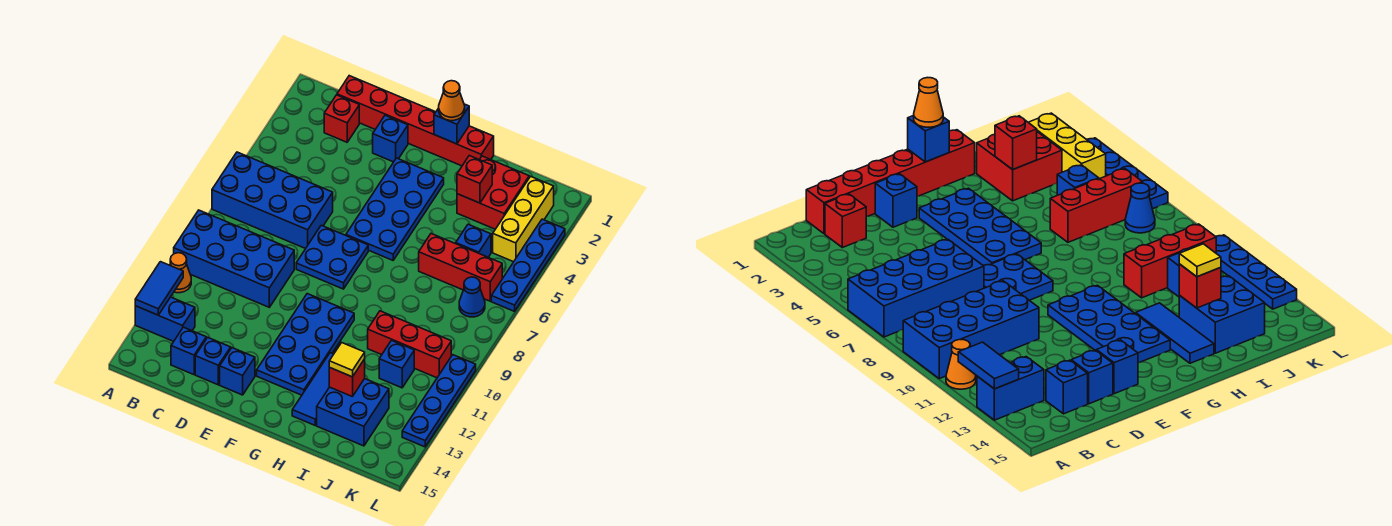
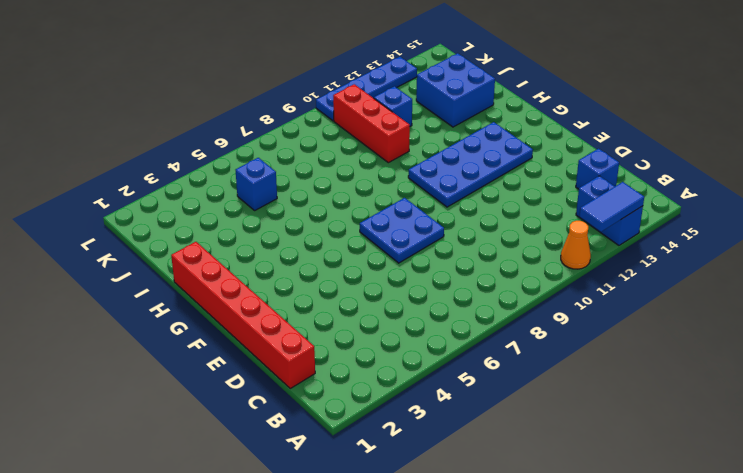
none -> blue brick A6:D7 level 1
none -> blue brick A9:D10 level 1
none -> red brick C2 level 1
none -> blue brick D14 level 1

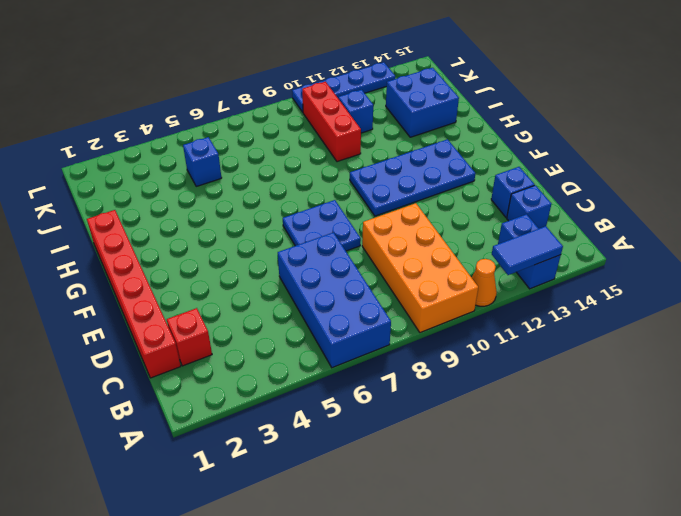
orange brick A9:D10 level 1 -> blue brick A9:D10 level 1
none -> blue brick E2 level 1
none -> blue brick E14 level 1
none -> blue plate F3:G6 level 1
none -> blue tile H12:H14 level 1

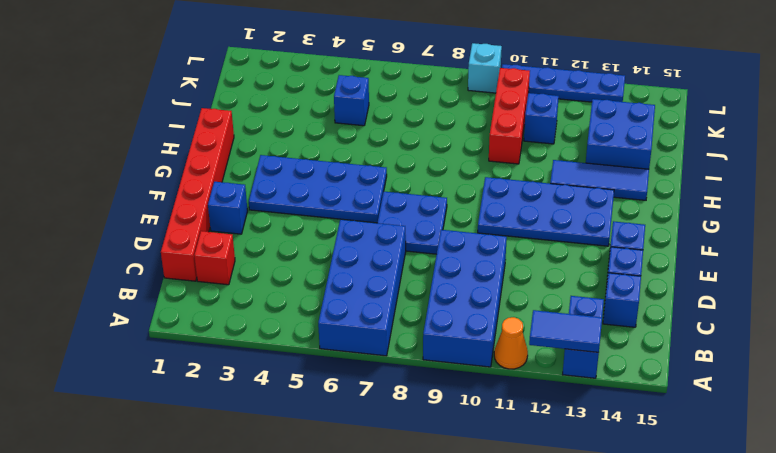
cyan brick L9 level 1 -> none
none -> red brick I2:J3 level 1
none -> red brick I6:K6 level 1
none -> yellow brick K2:K4 level 1
none -> blue cone K7 level 1

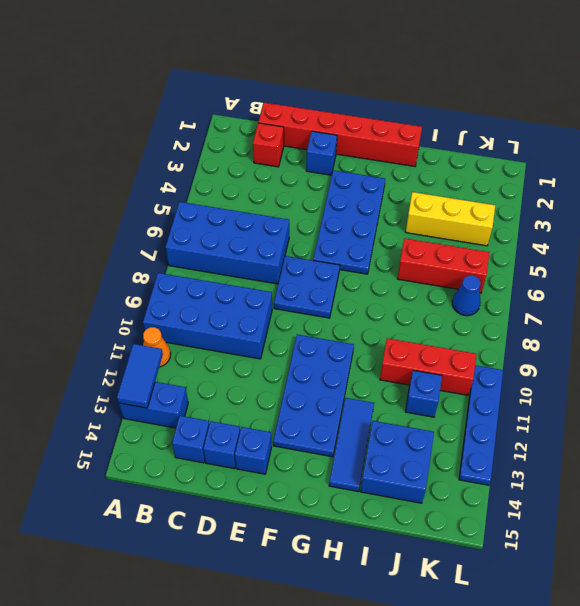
yellow brick I4:K4 level 1 -> yellow brick K2:K4 level 1
none -> red brick I2:J3 level 1
none -> blue brick J5 level 1
none -> blue plate L3:L6 level 1
none -> blue brick G1 level 2

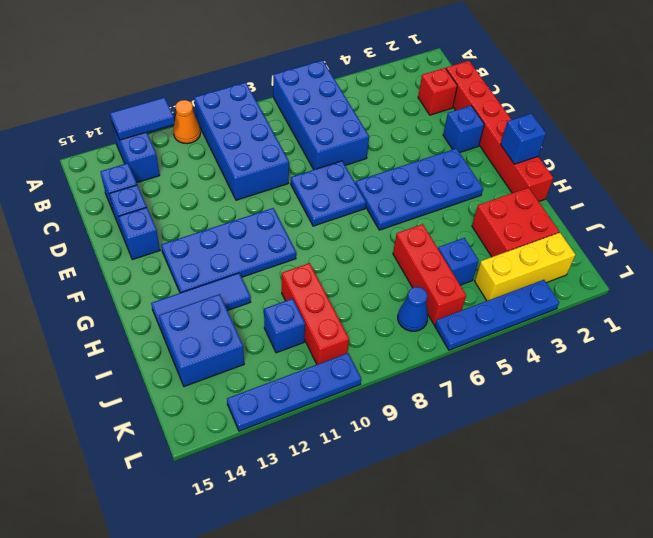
none -> red brick I3 level 2
none -> red brick I13 level 2
none -> orange cone G1 level 3
none -> yellow tile I13 level 3

